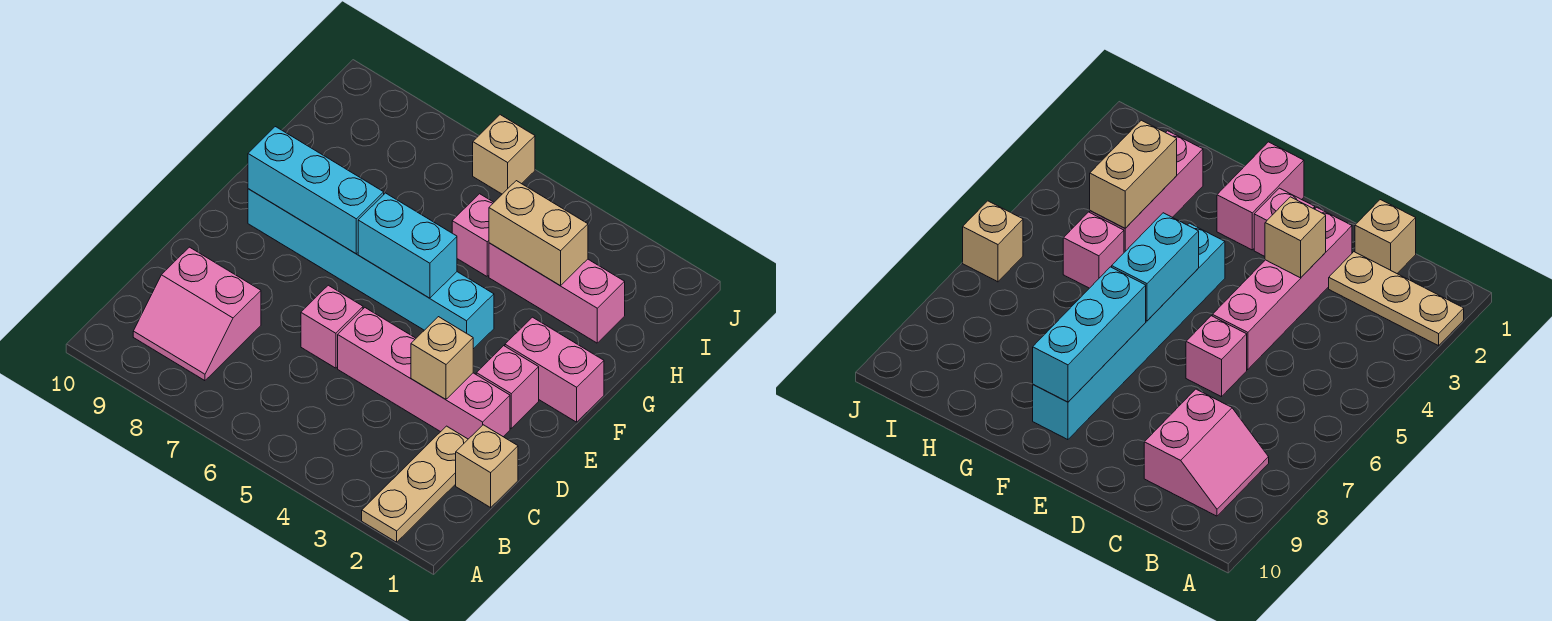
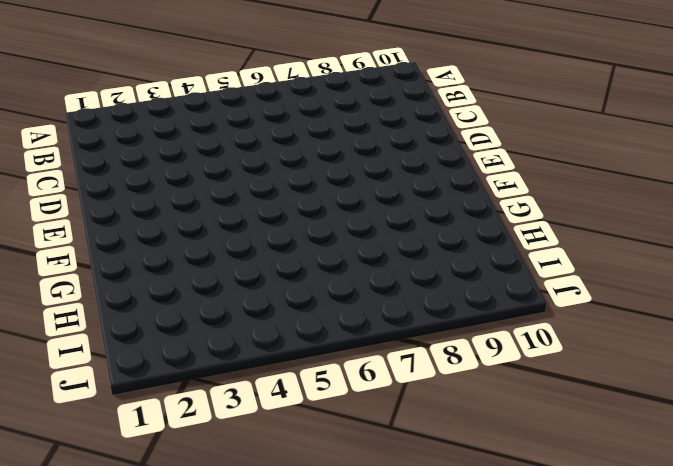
none -> tan plate A2:C2 level 1
none -> pink slope B8:C9 level 1 top C
none -> tan brick C1 level 1

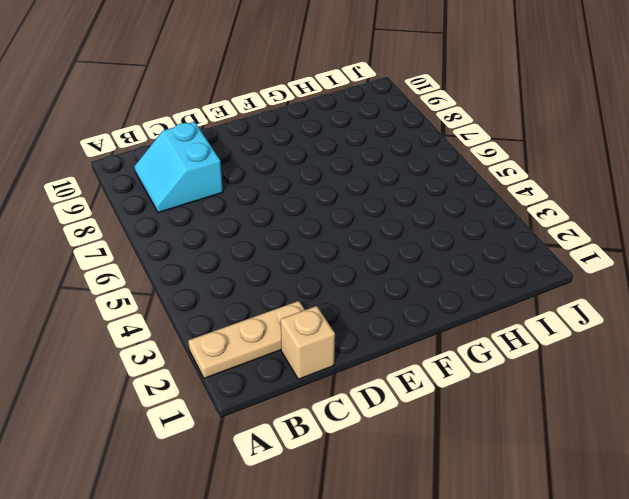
cyan slope B8:C9 level 1 top C -> pink slope B8:C9 level 1 top C
none -> pink brick D2:D5 level 1
none -> pink brick D6 level 1
none -> pink brick E2 level 1

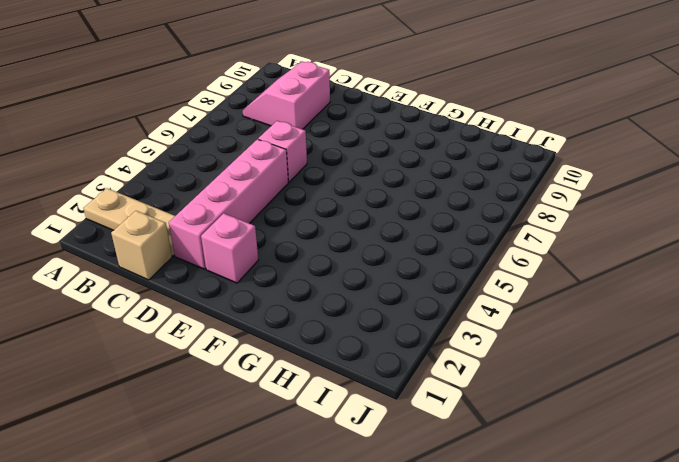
none -> pink brick F1:F2 level 1
none -> cyan brick F4:F9 level 1
none -> pink brick H2:H4 level 1

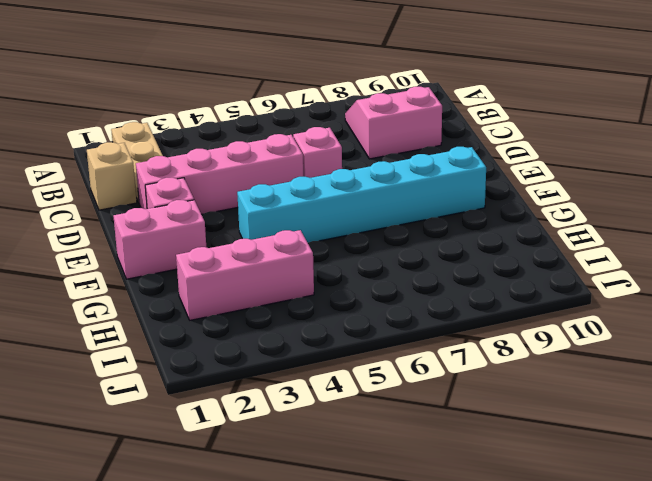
none -> pink brick H5 level 1
none -> tan brick J6 level 1
none -> tan brick D3 level 2

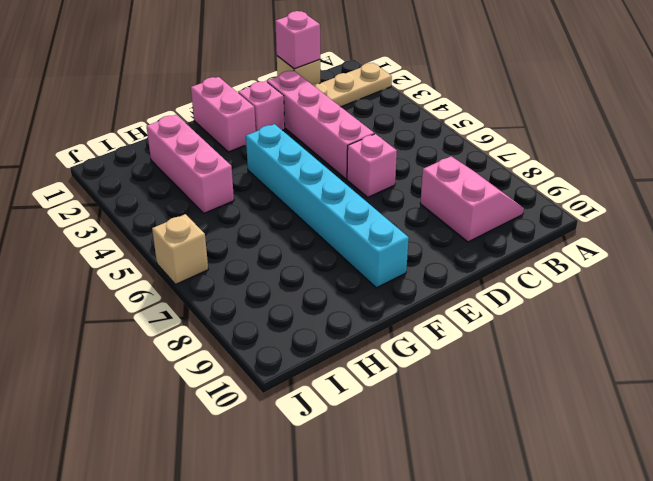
pink brick C1 level 2 -> pink brick H5 level 1
none -> tan brick D3 level 2
none -> cyan brick F5:F6 level 2
none -> cyan brick F7:F9 level 2

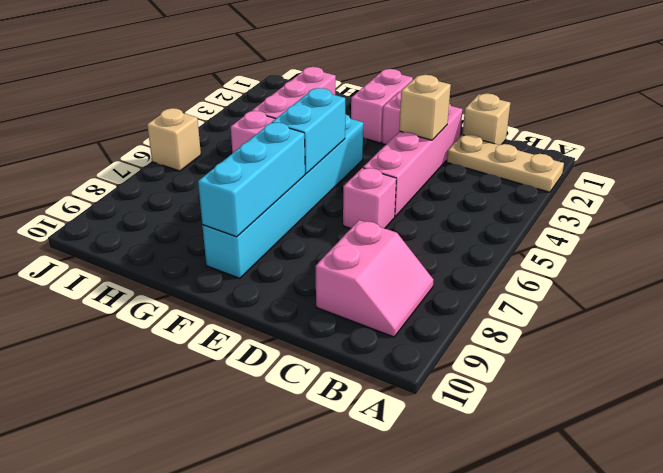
none -> tan brick H3:H4 level 2

